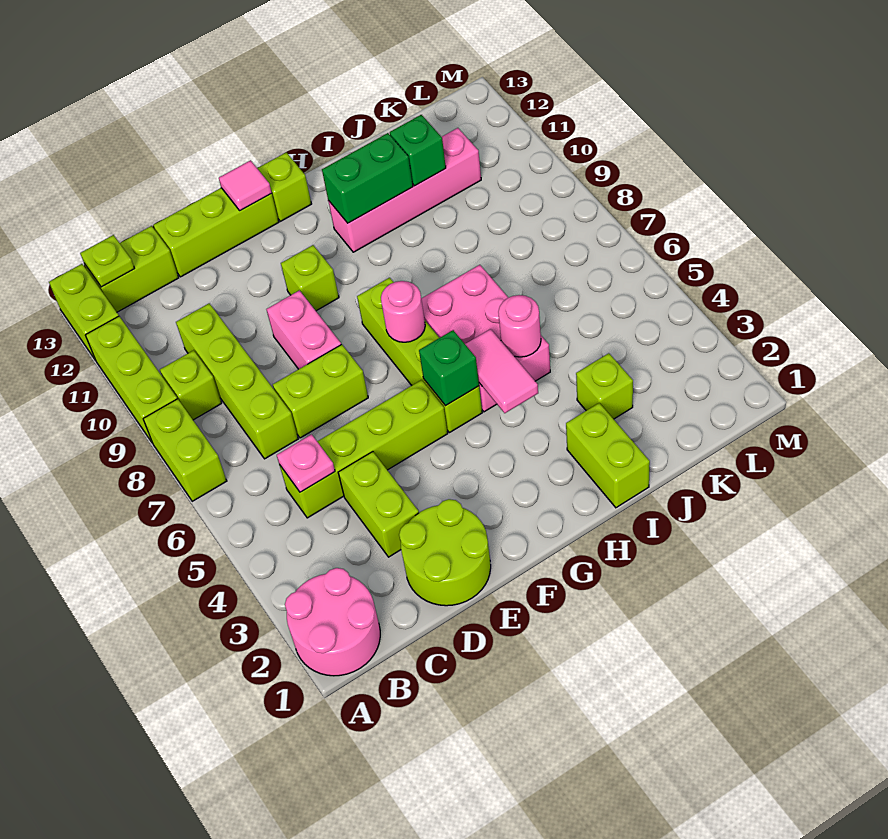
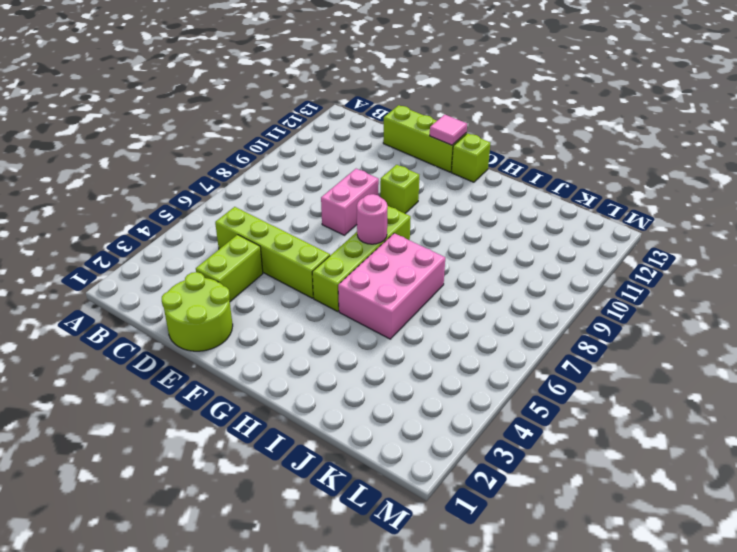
none -> pink round brick A1:B2 level 1
none -> lime brick A7:A8 level 1
none -> lime brick A9:A11 level 1

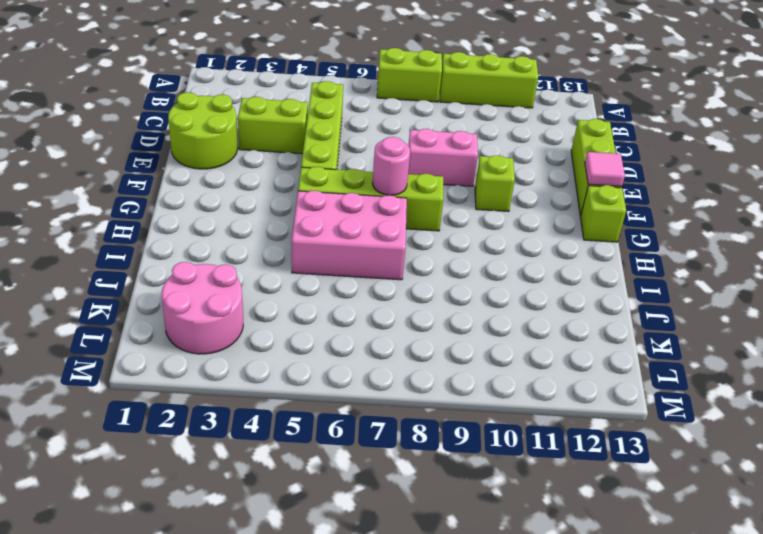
pink round brick K2:L3 level 1 -> pink round brick A1:B2 level 1
none -> lime brick A12:A13 level 1
none -> lime brick B9 level 1
none -> lime brick B13:C13 level 1

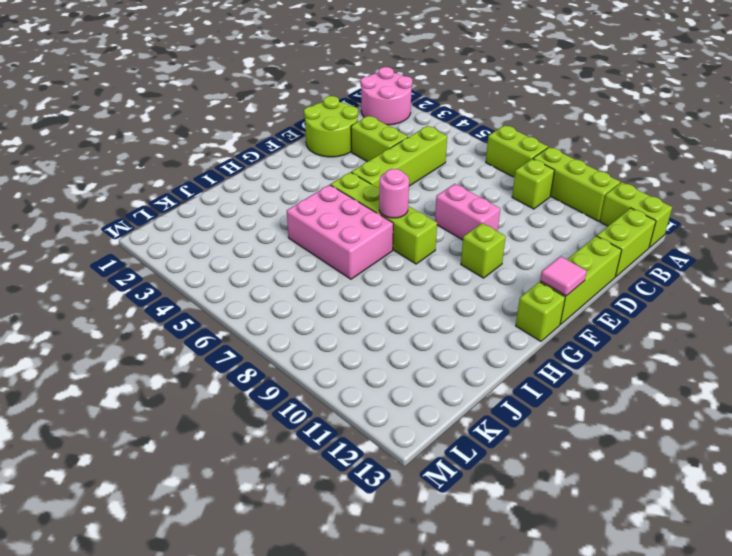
none -> lime brick C7:C10 level 1
none -> lime brick D7:E7 level 1
none -> pink brick H11:K11 level 1

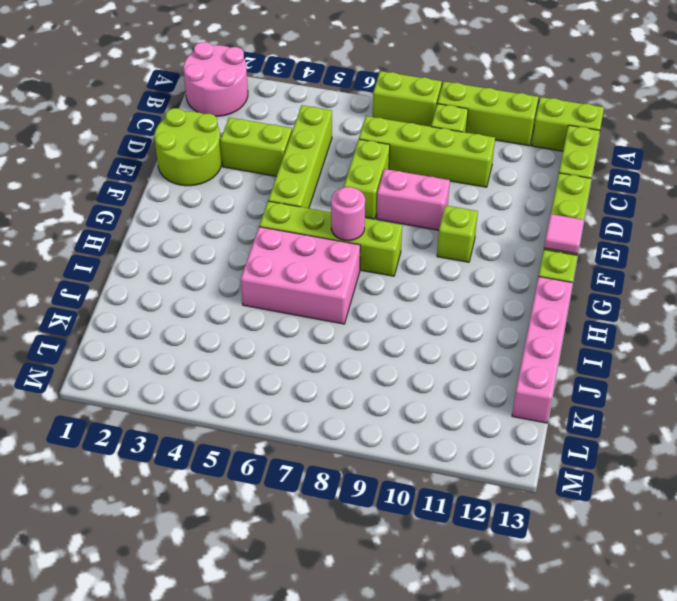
pink brick H13:K13 level 1 -> pink brick H11:K11 level 1
none -> lime brick I1:I2 level 1
none -> lime brick J3 level 1
none -> lime plate B13 level 2

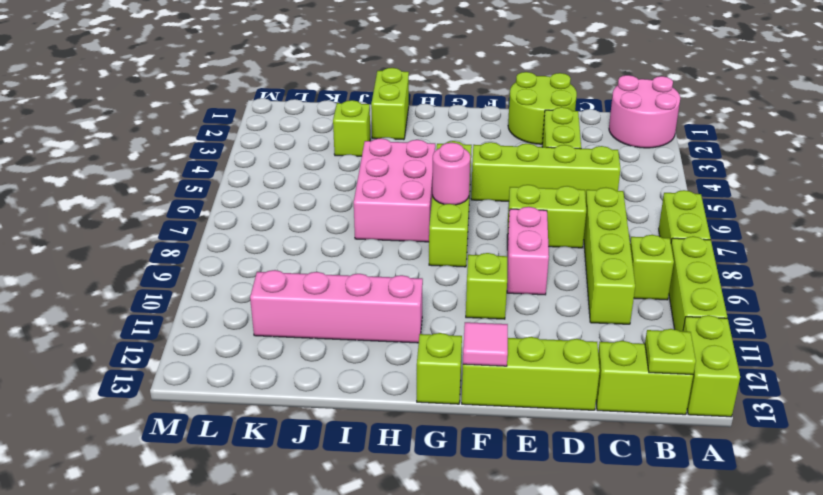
none -> pink plate C5 level 2
none -> green brick G5 level 2
none -> pink tile H4:H5 level 2

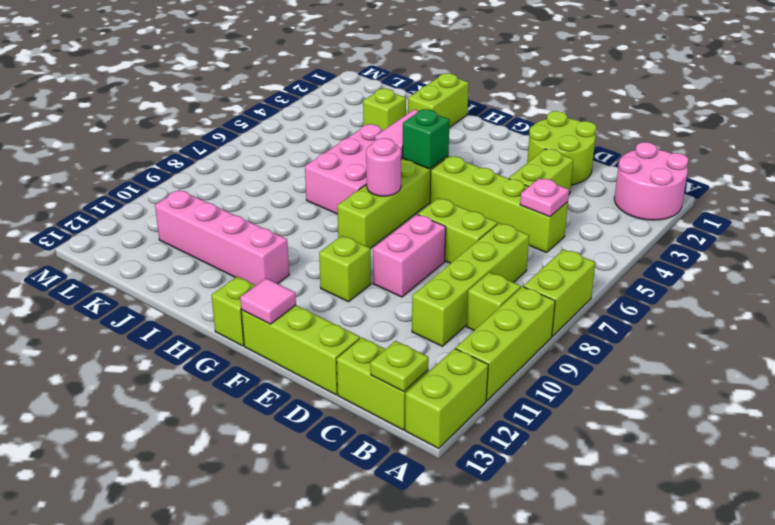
none -> green brick H11:I11 level 2
none -> pink round brick I5 level 2
none -> green brick J11 level 2

